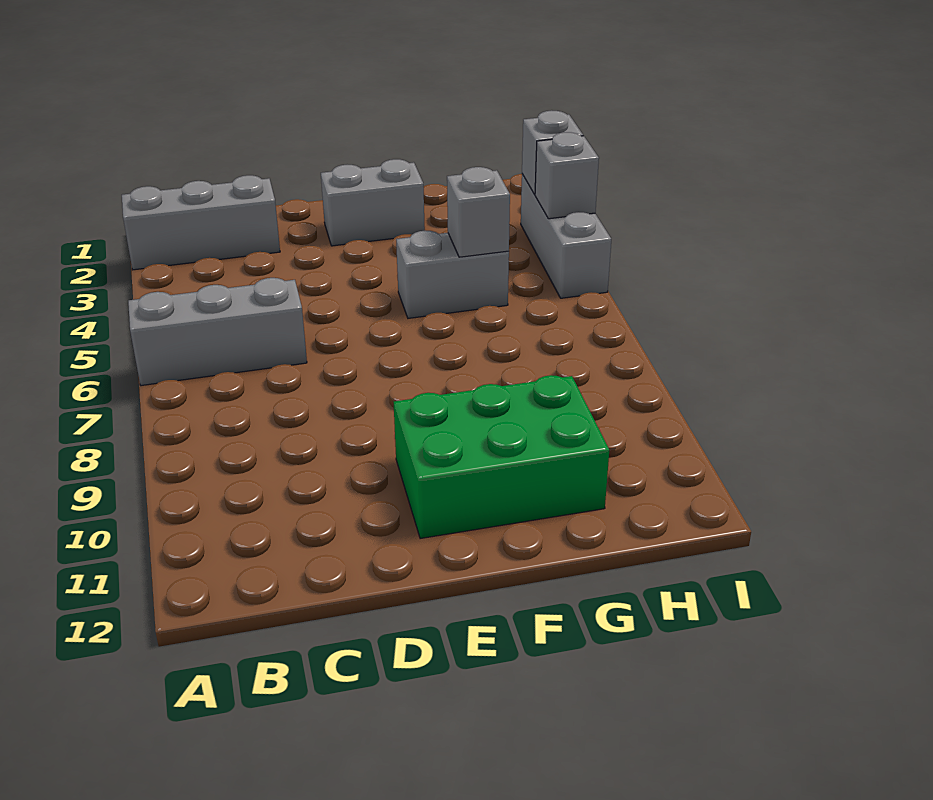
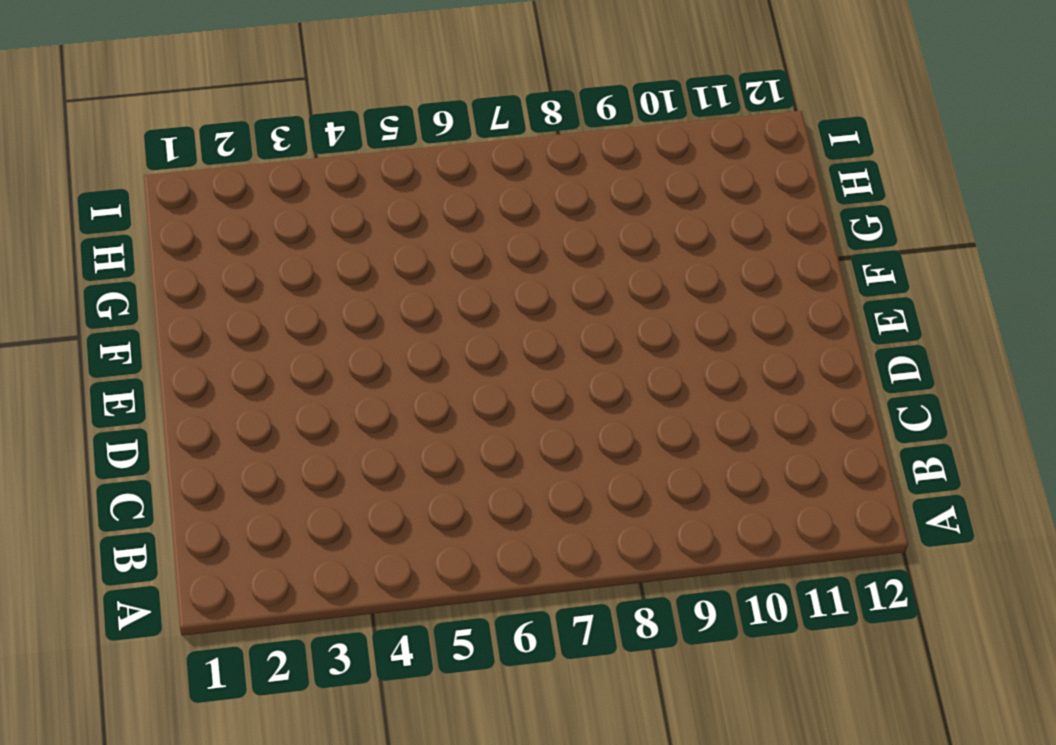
none -> grey brick A2:C2 level 1
none -> grey brick A6:C6 level 1

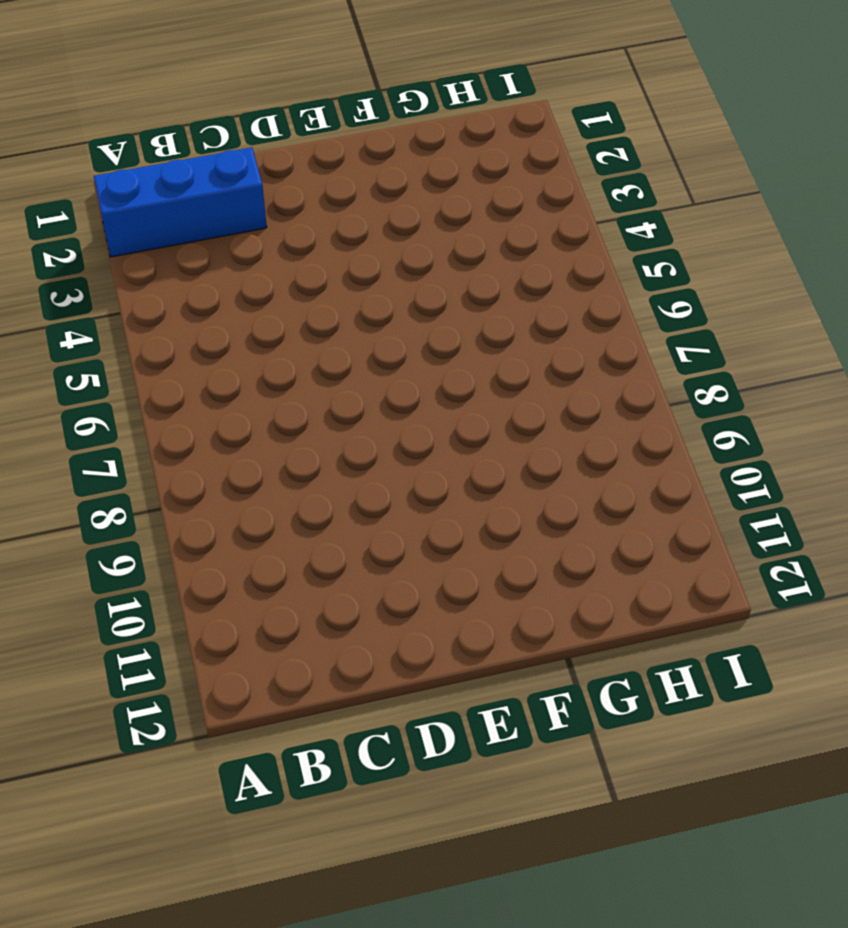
blue brick A2:C2 level 1 -> grey brick A2:C2 level 1
none -> grey brick A6:C6 level 1
none -> grey brick E2:F2 level 1

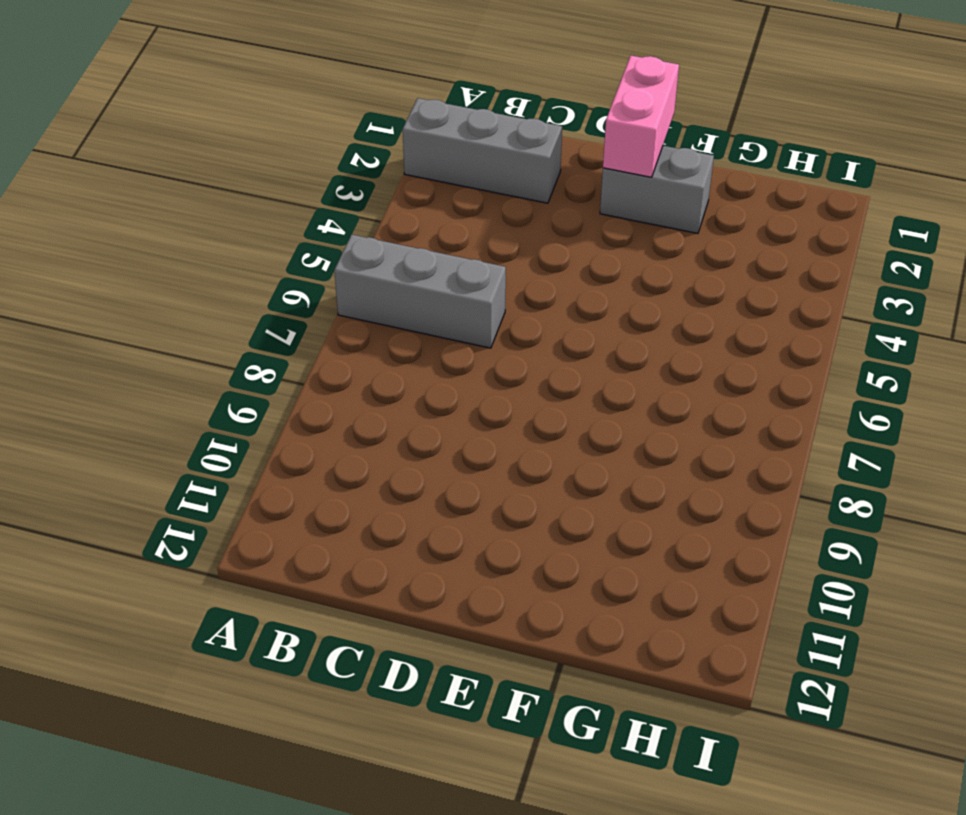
pink brick E1:E2 level 2 -> none
none -> green brick E10:G11 level 1
none -> grey brick F5:G5 level 1

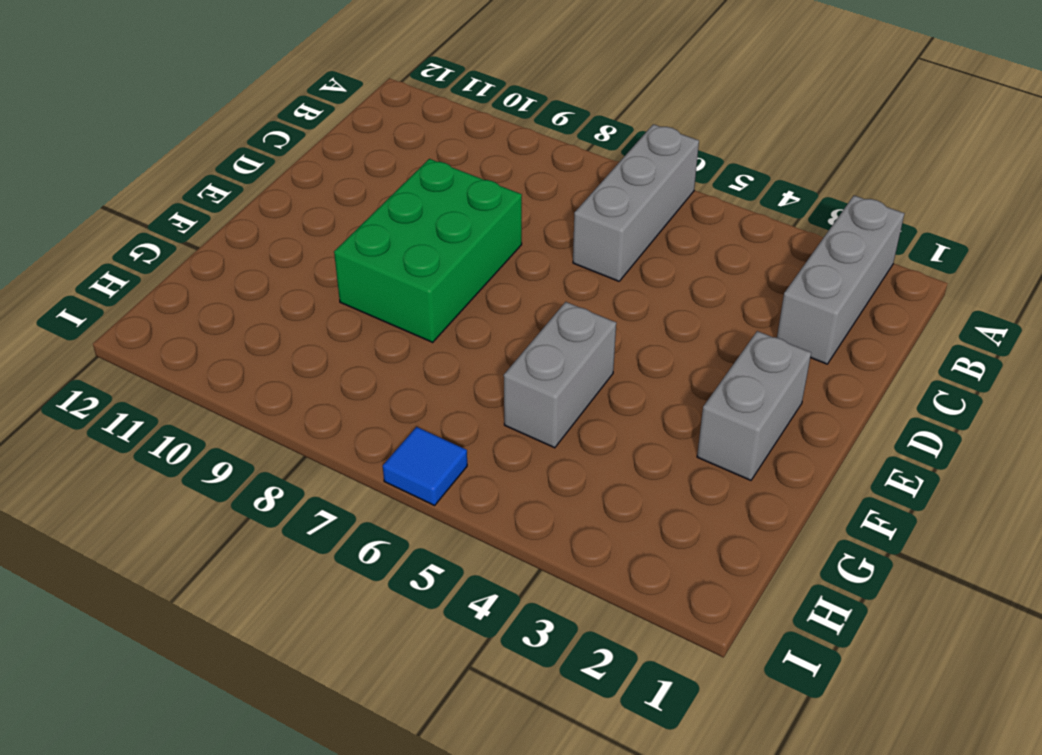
green brick D8:F9 level 1 -> green brick E10:G11 level 1
blue tile I6 level 1 -> none
none -> grey brick I3:I5 level 1
none -> grey brick G5 level 2

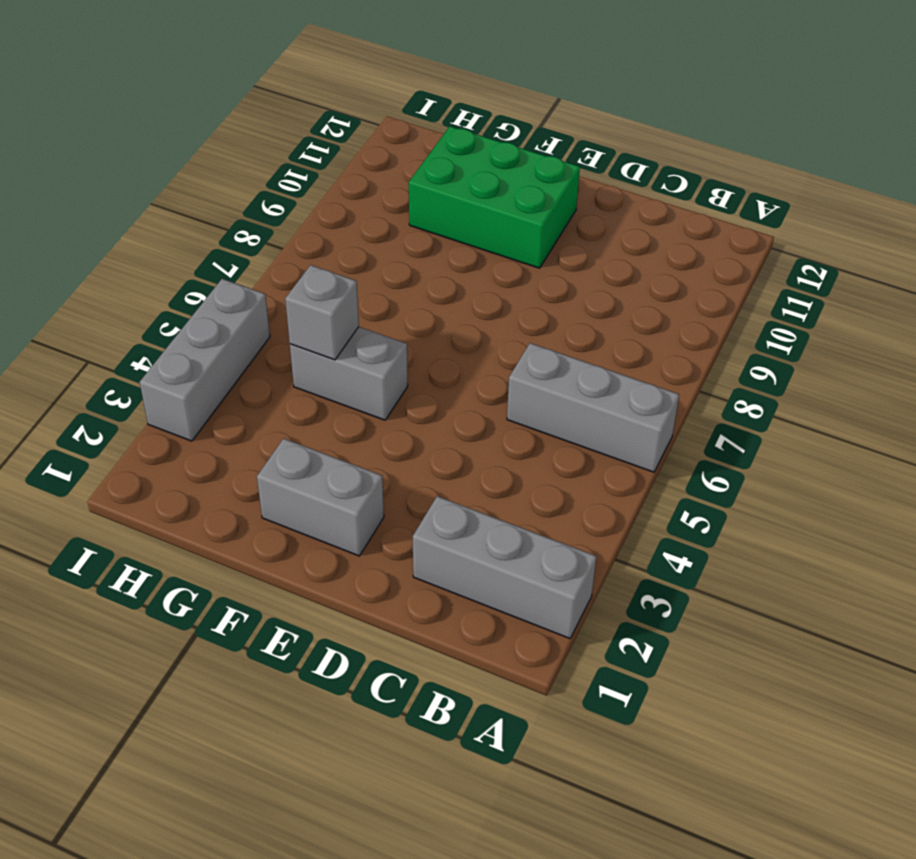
none -> grey brick I3 level 2
none -> grey brick I4 level 2

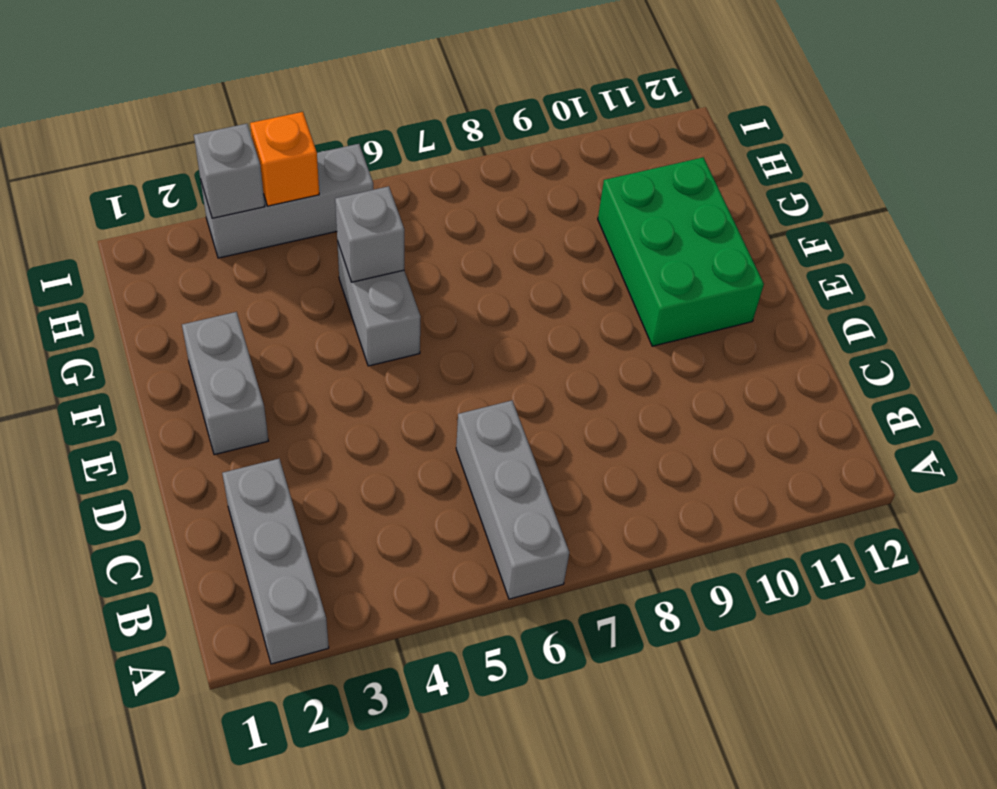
orange brick I4 level 2 -> grey brick I4 level 2

